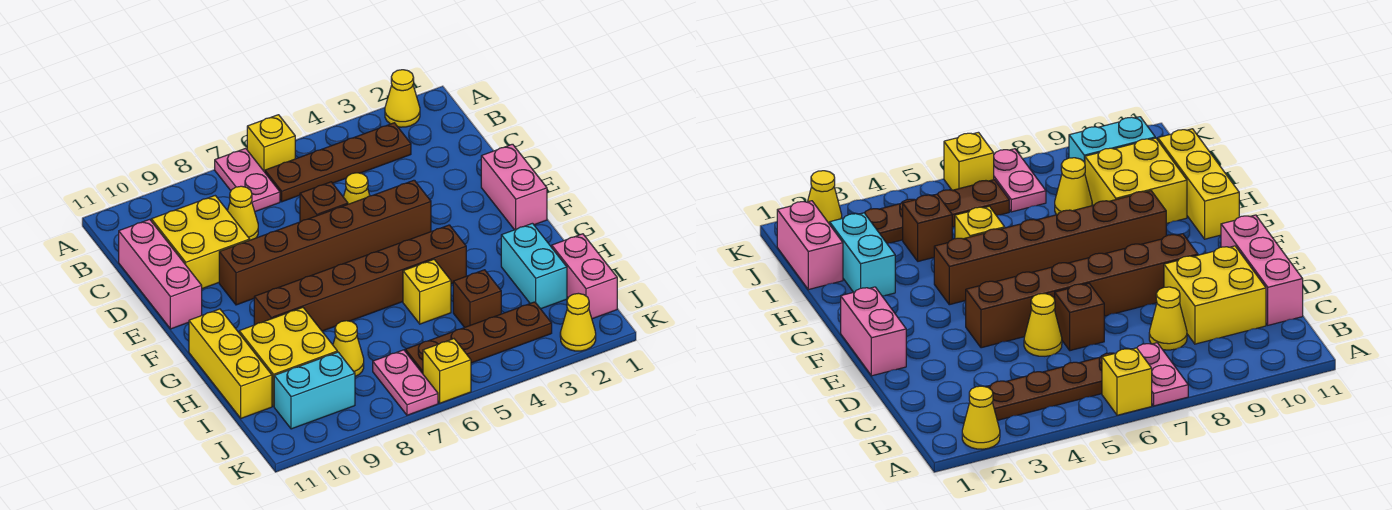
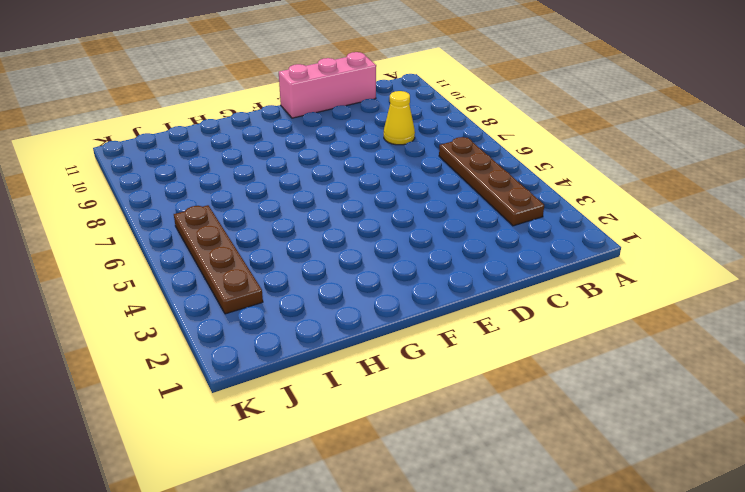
none -> yellow cone A2 level 1
none -> yellow brick A6 level 1
none -> pink plate A7:B7 level 1

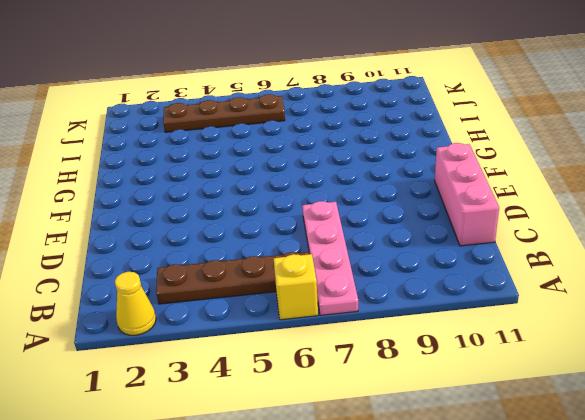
pink plate A7:D7 level 1 -> pink plate A7:B7 level 1
none -> yellow cone C8 level 1
none -> yellow brick C9:D10 level 1
none -> yellow cone D5 level 1

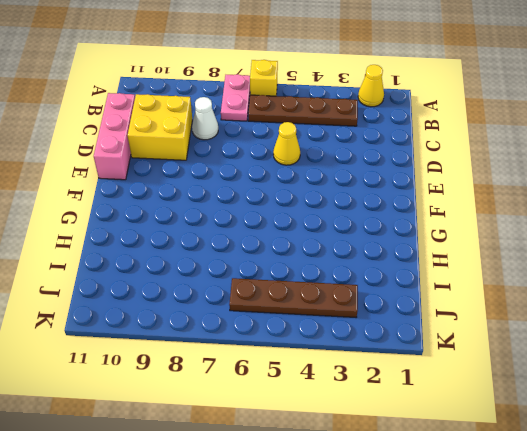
white cone C8 level 1 -> yellow cone C8 level 1
none -> brown brick D6 level 1
none -> pink brick E1:F1 level 1
none -> brown brick E4:E9 level 1

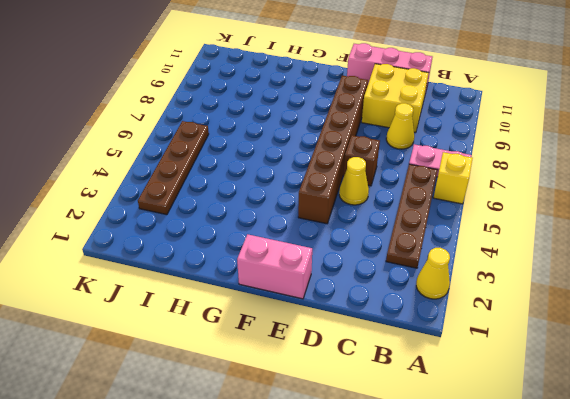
none -> brown brick G4:G9 level 1
none -> yellow brick G11:I11 level 1
none -> cyan brick H2:I2 level 1

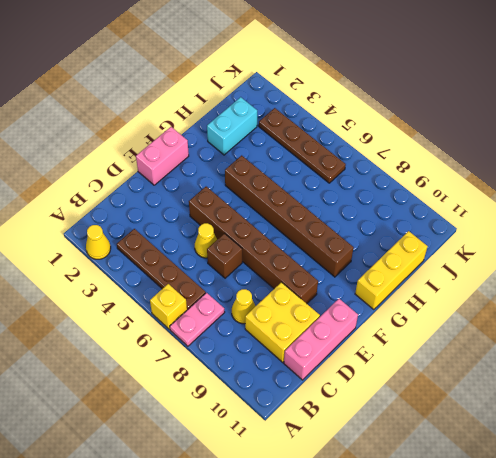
none -> yellow brick H5 level 1
none -> yellow brick H9:I10 level 1
none -> pink brick I1:J1 level 1

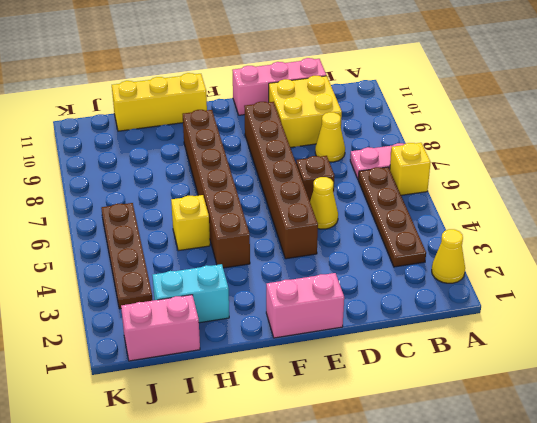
none -> yellow brick H9:I10 level 1
none -> brown brick I4 level 1
none -> yellow cone I8 level 1

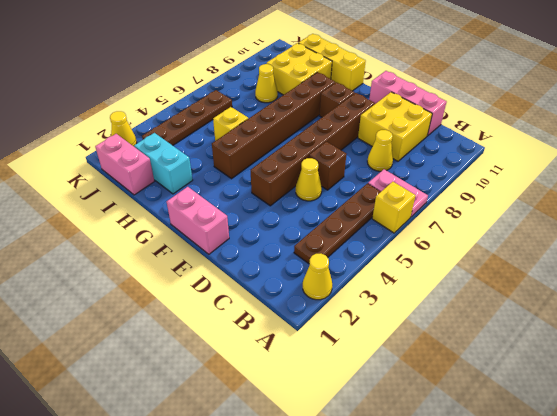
brown brick F9 level 1 -> brown brick I4 level 1
none -> pink plate J7:K7 level 1
none -> cyan brick J9:J10 level 1
none -> yellow brick K6 level 1

